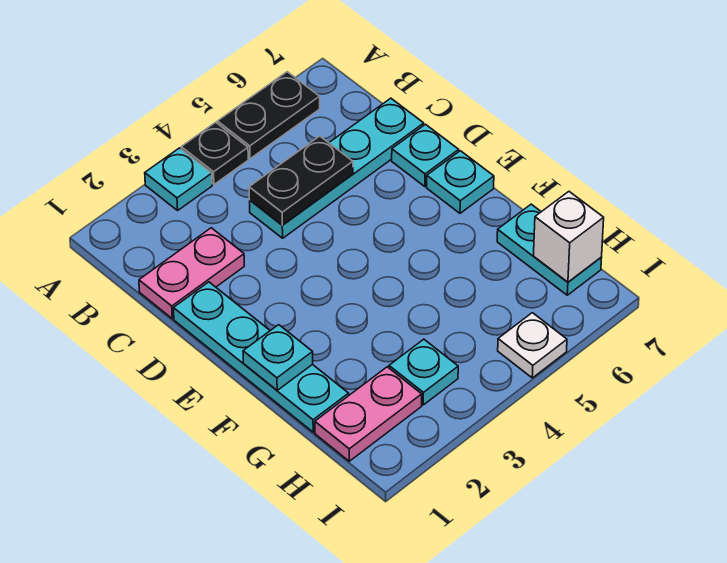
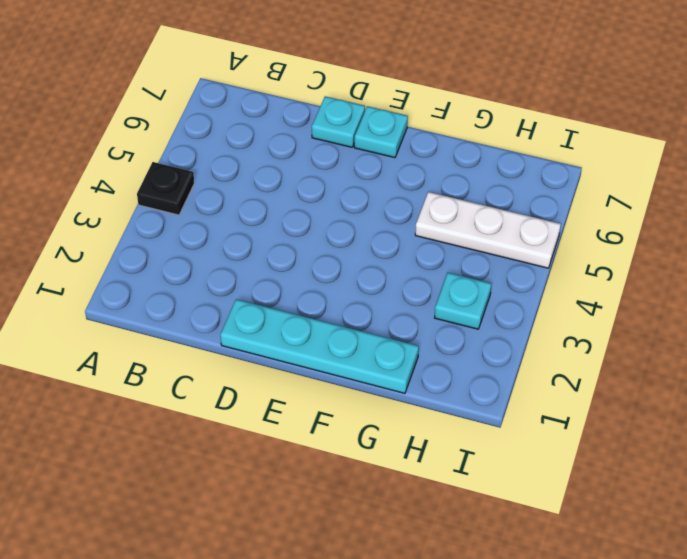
white plate G5:I5 level 1 -> white plate I5 level 1
none -> cyan plate A3 level 1
none -> black plate A5:A6 level 1
none -> pink plate C1:C2 level 1

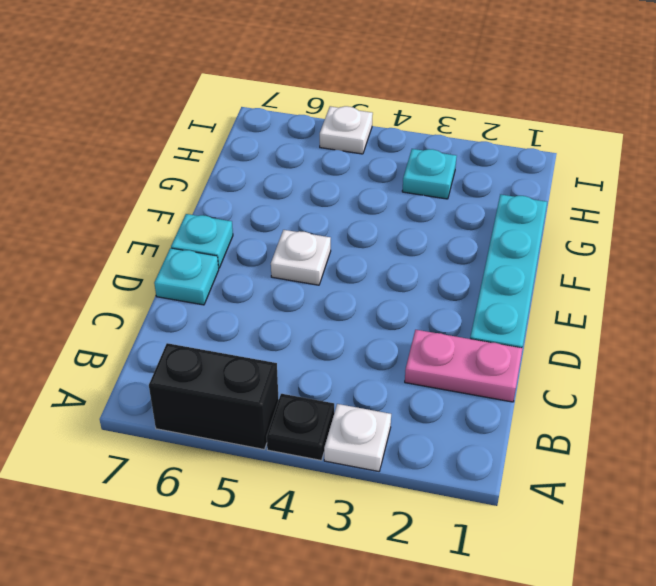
white plate A3 level 1 -> cyan plate A3 level 1
black brick A5:A6 level 1 -> black plate A5:A6 level 1
white plate E5 level 1 -> none
none -> cyan plate C4:C7 level 1
none -> cyan plate G7:H7 level 1
none -> pink plate H1:H2 level 1

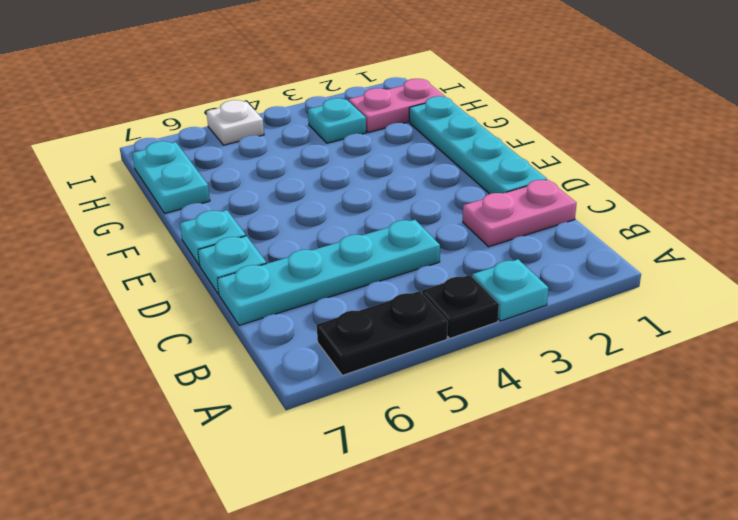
none -> black plate C4:C5 level 2
none -> cyan plate F1 level 2
none -> white brick H7 level 2

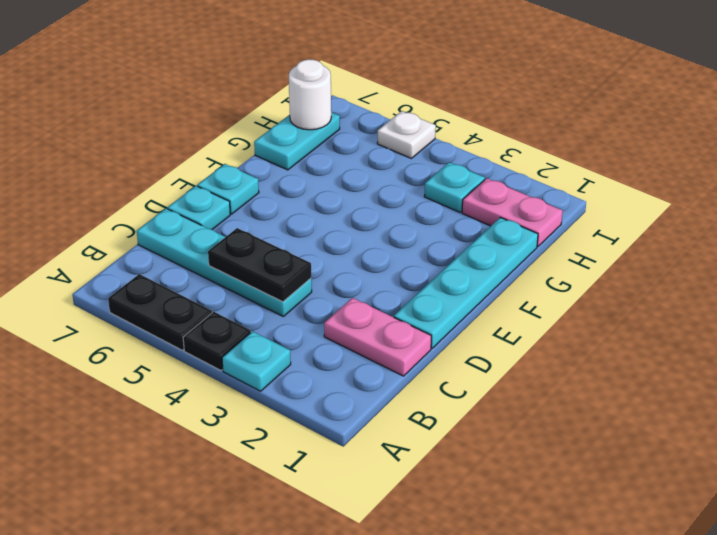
white round brick H7 level 2 -> white brick H7 level 2
none -> cyan plate F1 level 2

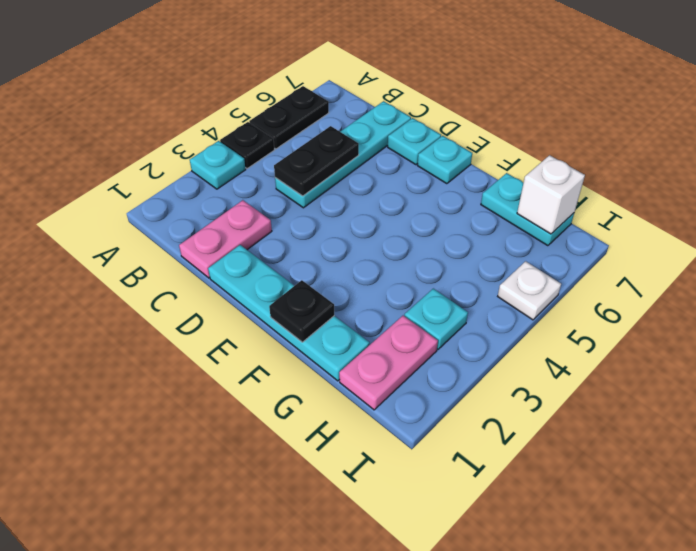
black plate F1 level 2 -> cyan plate F1 level 2

